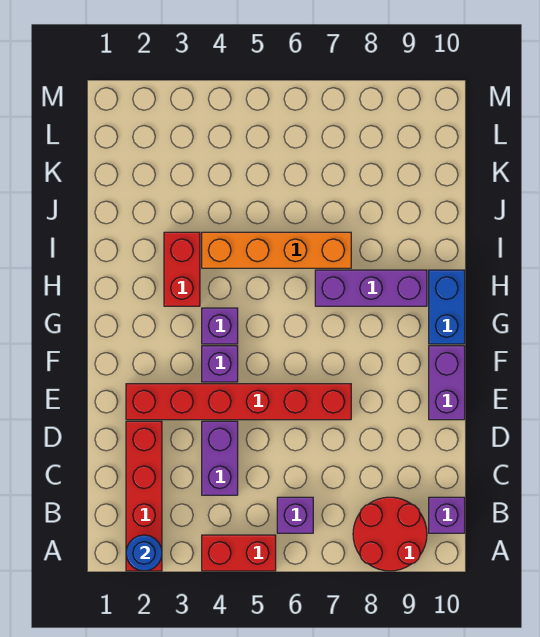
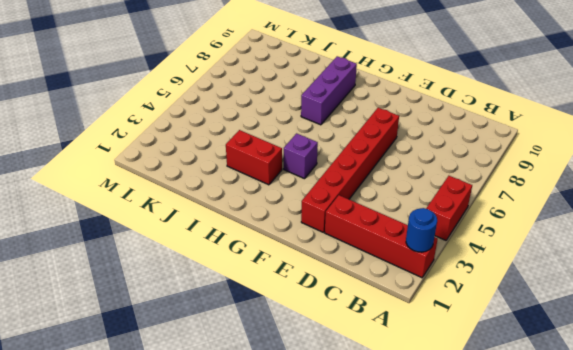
none -> red round brick A8:B9 level 1
none -> purple brick B6 level 1
none -> purple brick B10 level 1

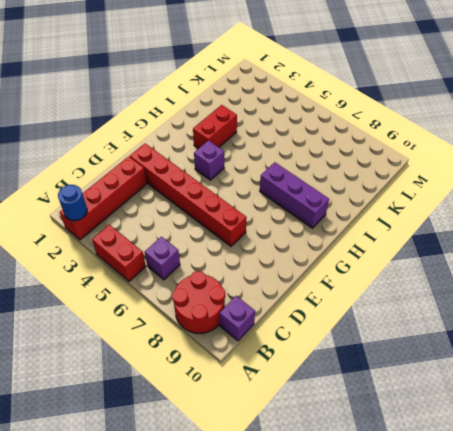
none -> purple brick C4:D4 level 1
none -> purple brick E10:F10 level 1
none -> purple brick F4 level 1

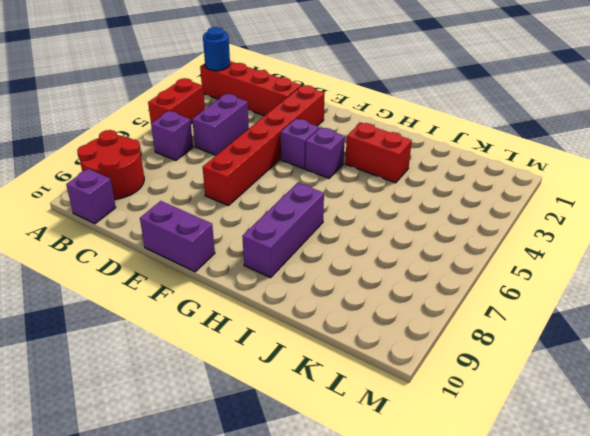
purple brick C4:C5 level 1 -> purple brick C4:D4 level 1
none -> blue brick G10:H10 level 1
none -> orange brick I4:I7 level 1

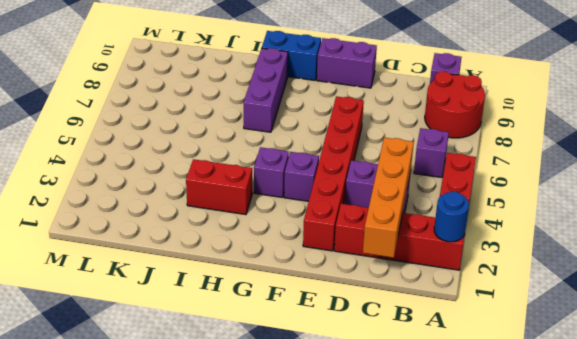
orange brick C1:C4 level 2 -> orange brick I4:I7 level 1

